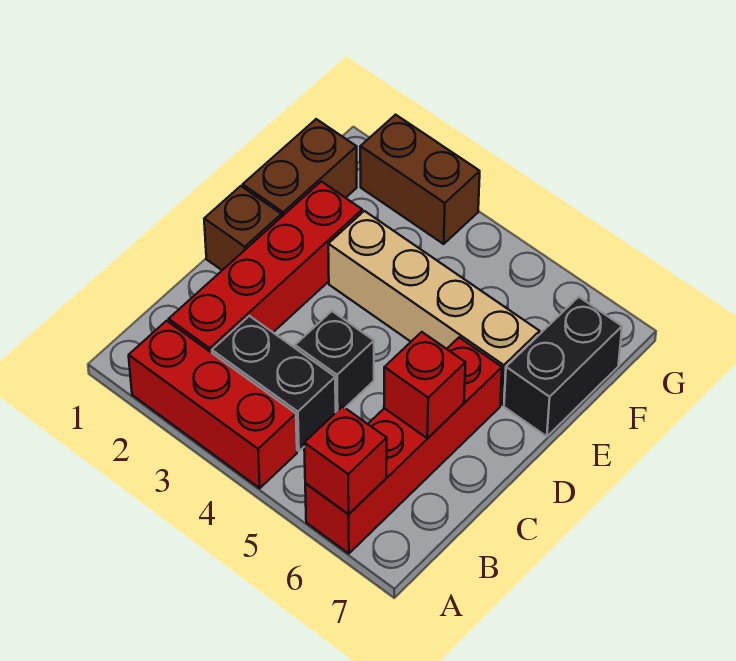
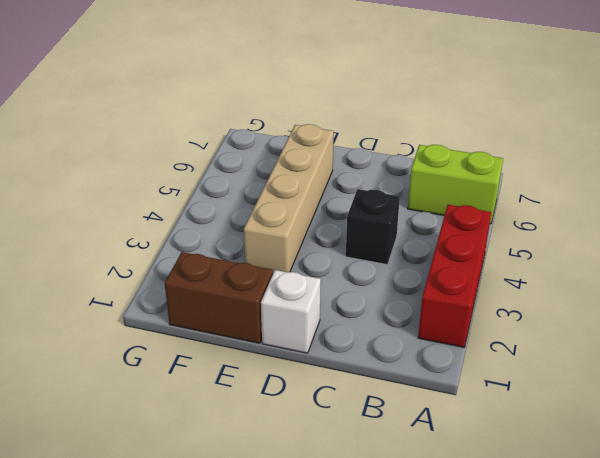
lime brick A6:B6 level 1 -> red brick A6:D6 level 1
white brick D1 level 1 -> brown brick D1 level 1
none -> red brick B2:E2 level 1
none -> black brick B3:B4 level 1
none -> black brick E7:F7 level 1

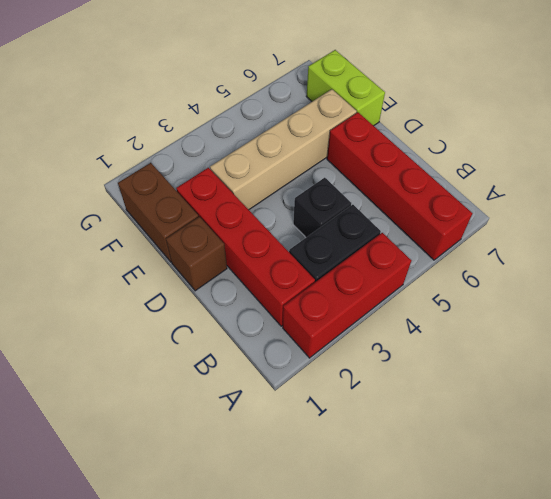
lime brick E7:F7 level 1 -> black brick E7:F7 level 1
none -> brown brick G2:G3 level 1
none -> red brick A6 level 2
none -> red brick C6 level 2

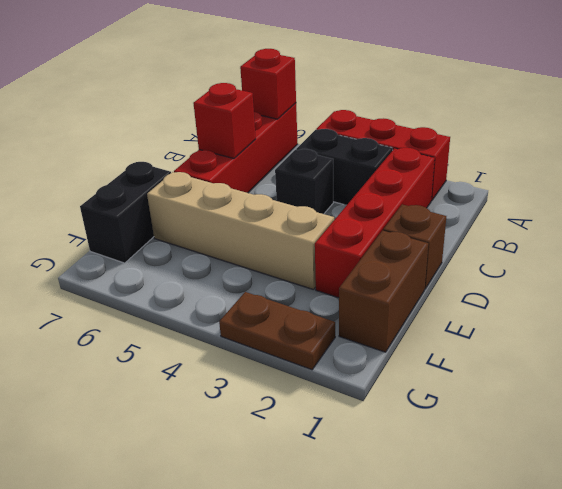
brown plate G2:G3 level 1 -> brown brick G2:G3 level 1

